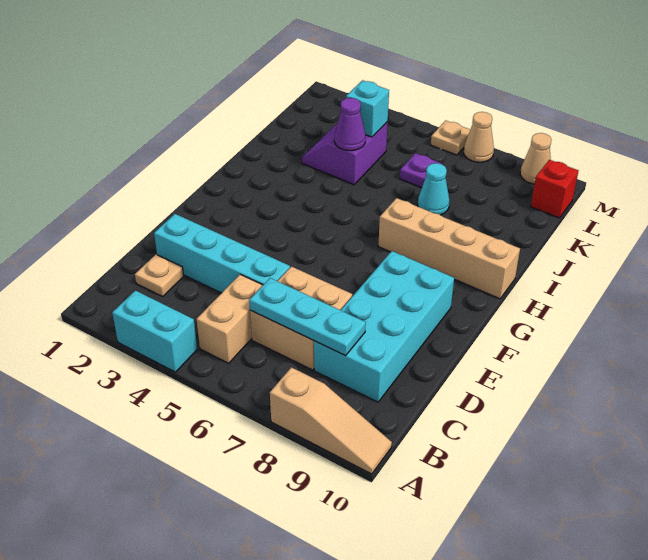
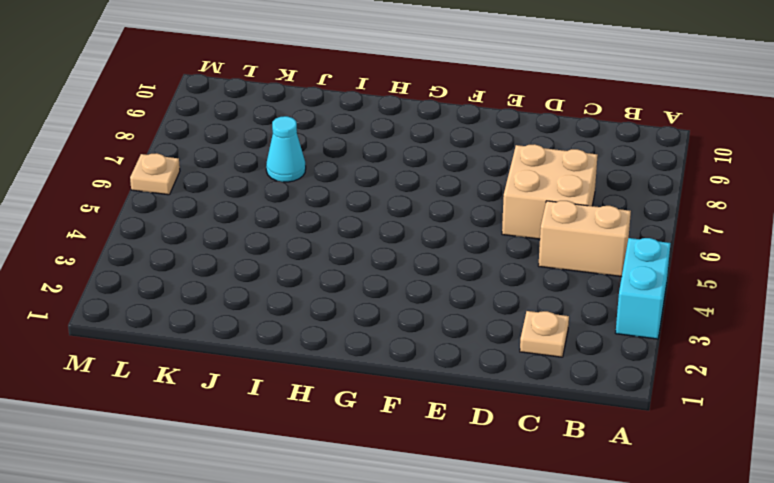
none -> tan slope A8:A10 level 1 top 8
none -> cyan brick C8:F9 level 1
none -> cyan brick D2:D5 level 1

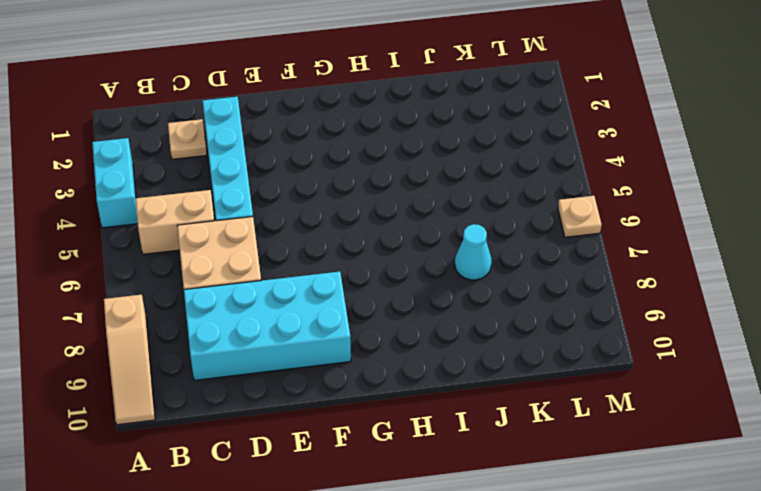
none -> tan brick H7:H10 level 1
none -> purple slope J3:K4 level 1 top 4
none -> purple plate K6 level 1

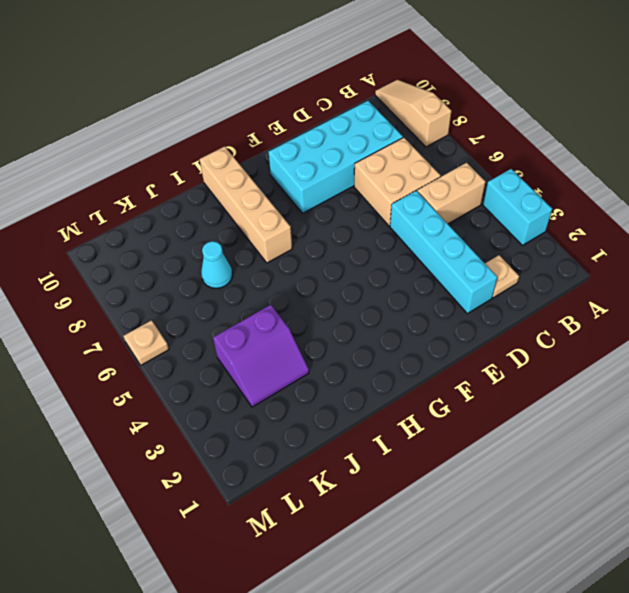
none -> purple plate K6 level 1
none -> red brick L10 level 1
none -> tan cone M7 level 1

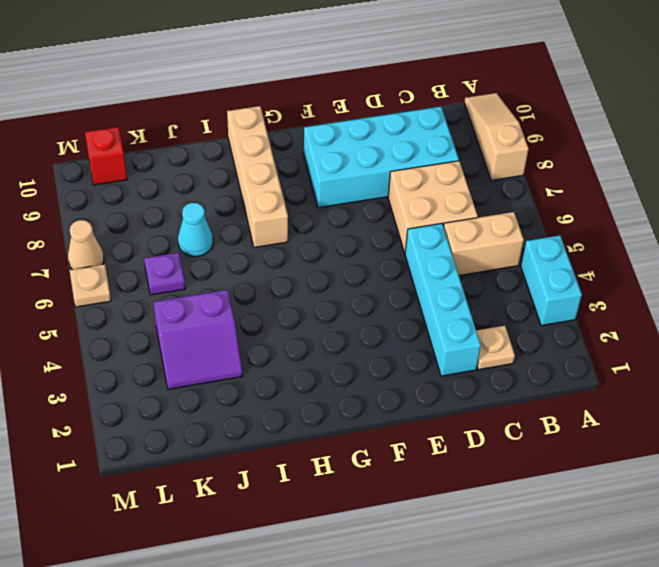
none -> tan cone M9 level 1
none -> cyan plate C6:C8 level 2
none -> purple cone J4 level 2

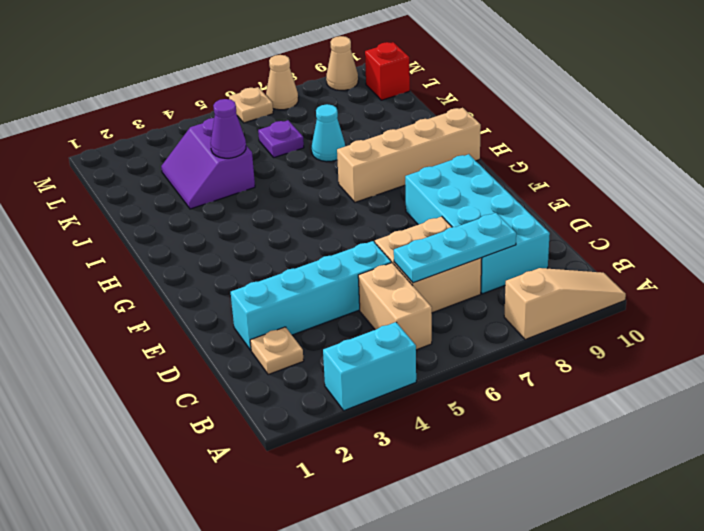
none -> cyan brick K4 level 2

